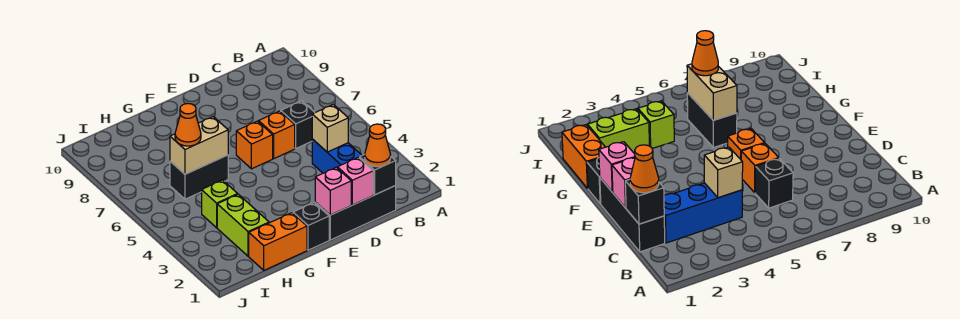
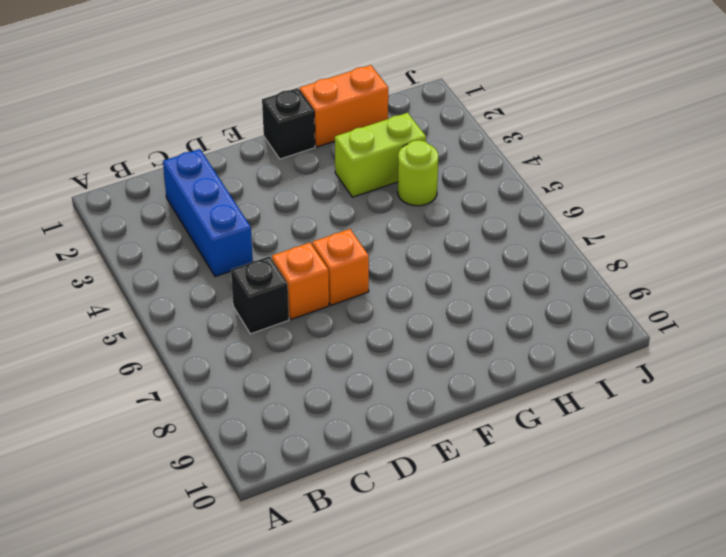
lime brick G3:H3 level 1 -> lime brick H2:H3 level 1
lime round brick H4 level 1 -> lime brick H4 level 1
none -> black brick C1:E1 level 1
none -> black brick G6:H6 level 1
none -> black brick C1 level 2

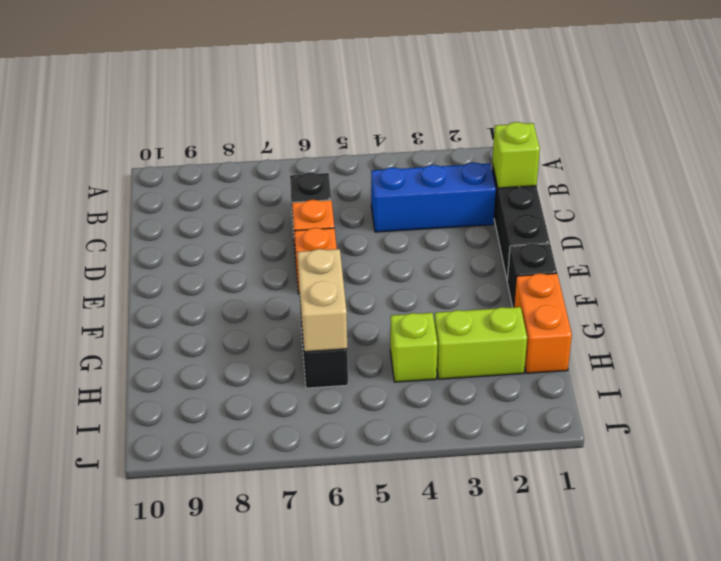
lime brick C1 level 2 -> black brick C1 level 2
none -> tan brick C4 level 2
none -> pink brick D1 level 2
none -> pink brick E1 level 2

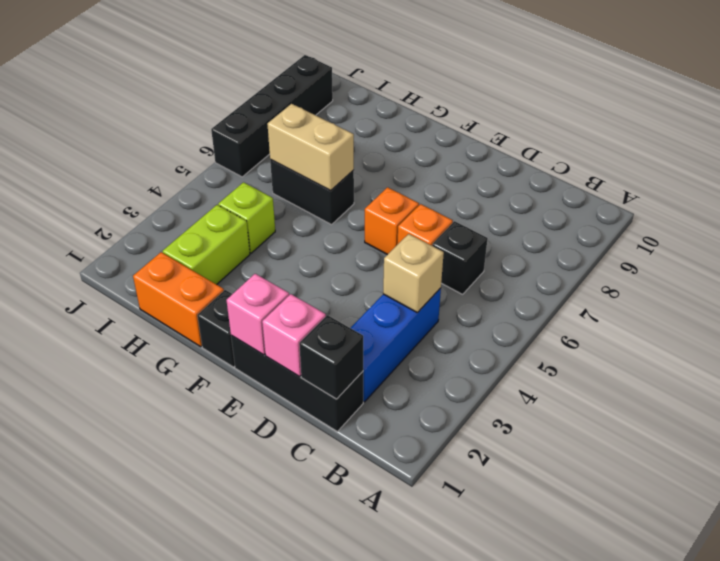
black brick J6:J9 level 1 -> none
none -> orange cone C1 level 3
none -> orange cone H6 level 3

